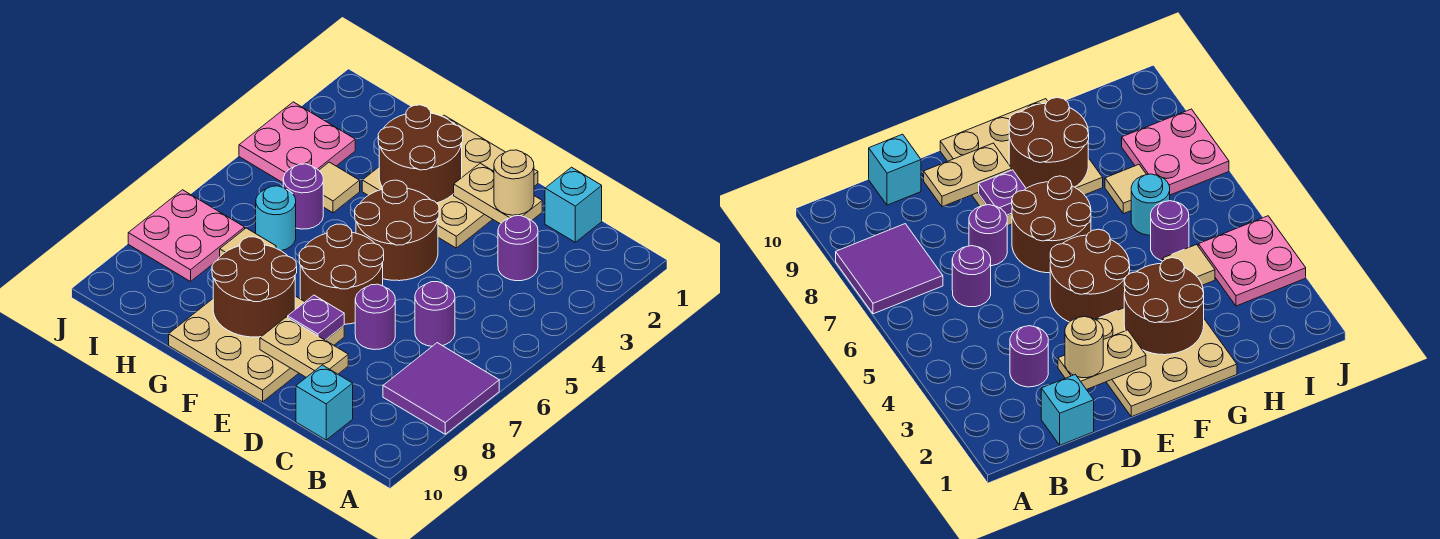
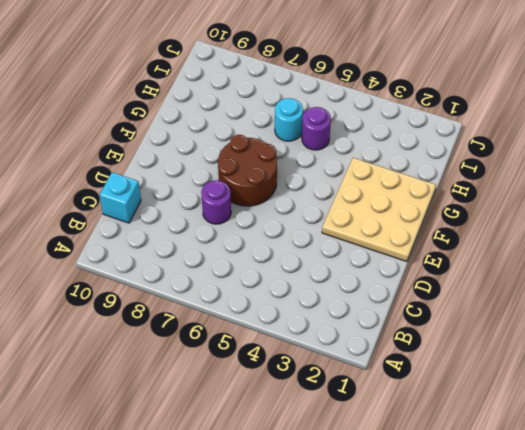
none -> purple tile A7:B8 level 1
none -> cyan brick C1 level 1
none -> purple round brick C3 level 1

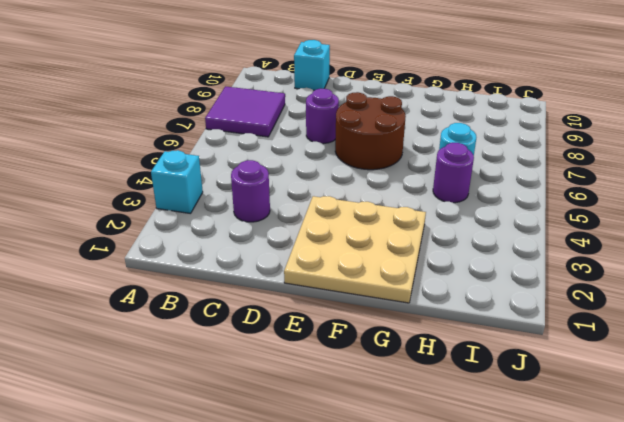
cyan brick A3 level 1 -> cyan brick C1 level 1
none -> purple round brick C6 level 1
none -> brown round brick E4:F5 level 1
none -> tan plate E8:G10 level 1

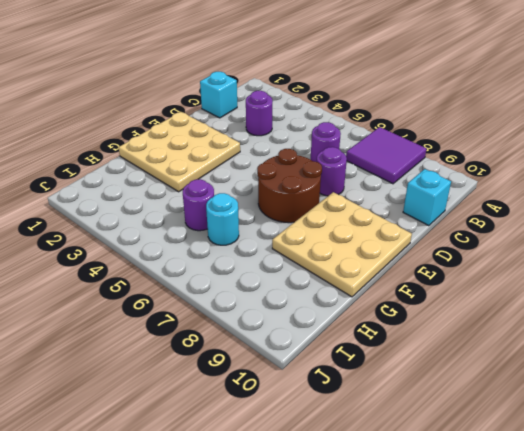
none -> brown round brick E4:F5 level 1
none -> tan tile H4 level 1
none -> tan tile H7 level 1

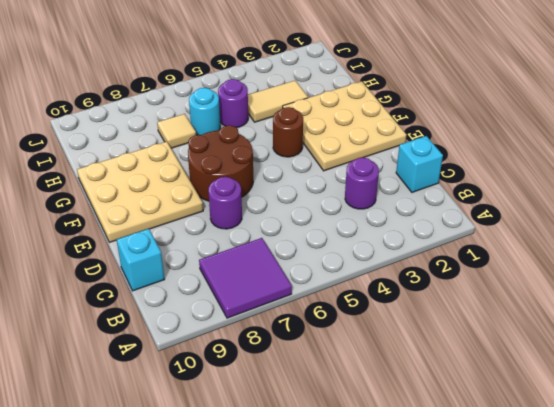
brown round brick F4 level 1 -> brown round brick E4:F5 level 1
tan tile H3:H4 level 1 -> tan tile H4 level 1
none -> purple round brick C6 level 1
none -> pink plate I3:J4 level 1
none -> pink plate I7:J8 level 1

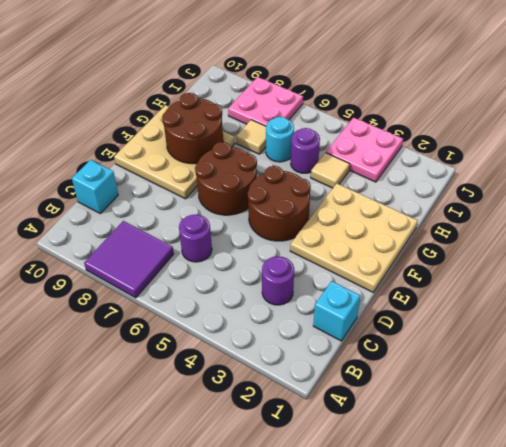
none -> purple round brick D7 level 1
none -> tan plate D2:E2 level 2
none -> tan plate D9:E9 level 2

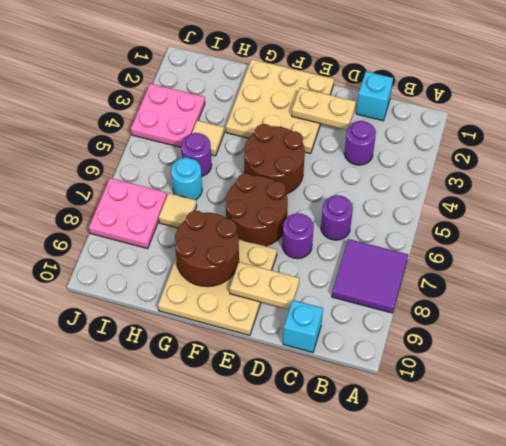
none -> purple plate E8 level 2
none -> brown round brick F2:G3 level 2
none -> tan round brick D2 level 3

